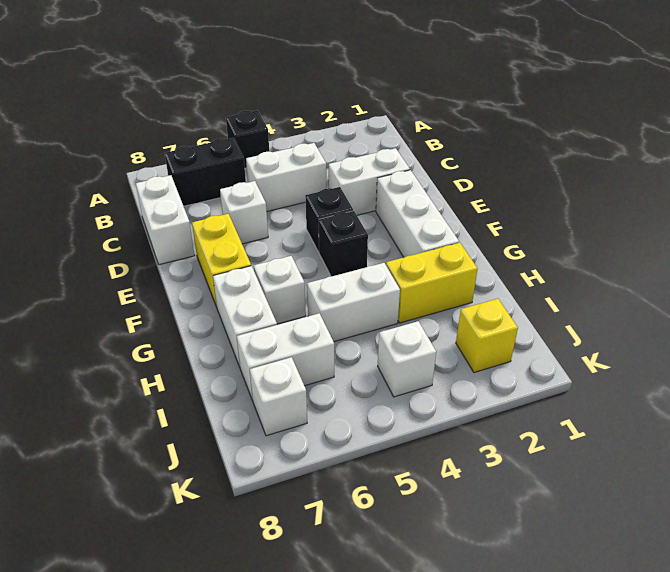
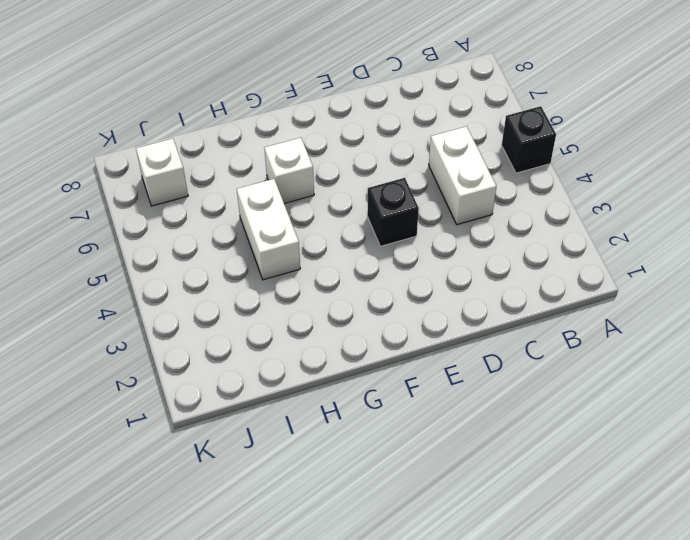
none -> black brick B6:B7 level 1
none -> white brick C8:D8 level 1
none -> white brick D2:D3 level 1

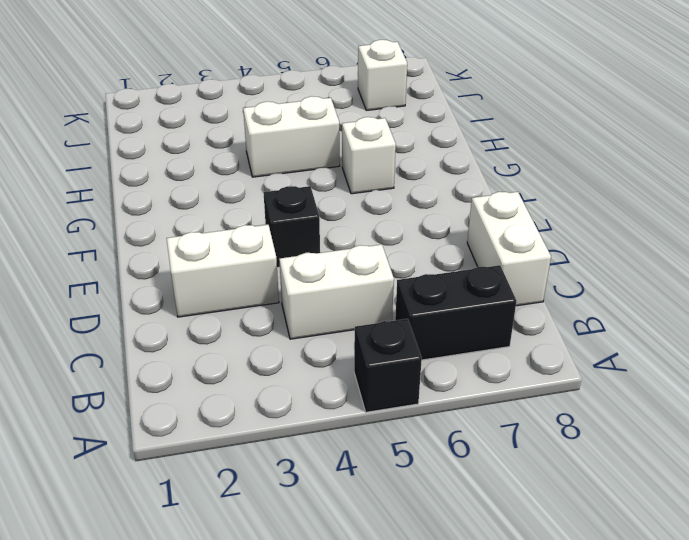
none -> white brick D6 level 1
none -> white brick E2:G2 level 1
none -> yellow brick E7:F7 level 1

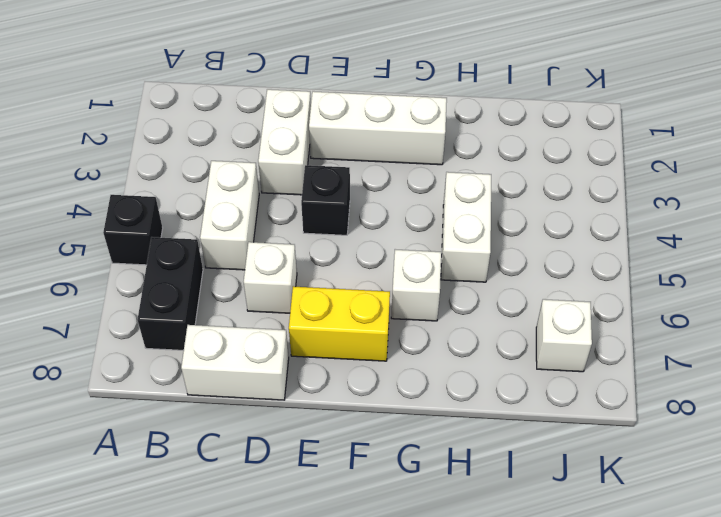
none -> black brick F4 level 1
none -> white brick G7:H7 level 1
none -> yellow brick H2:H3 level 1

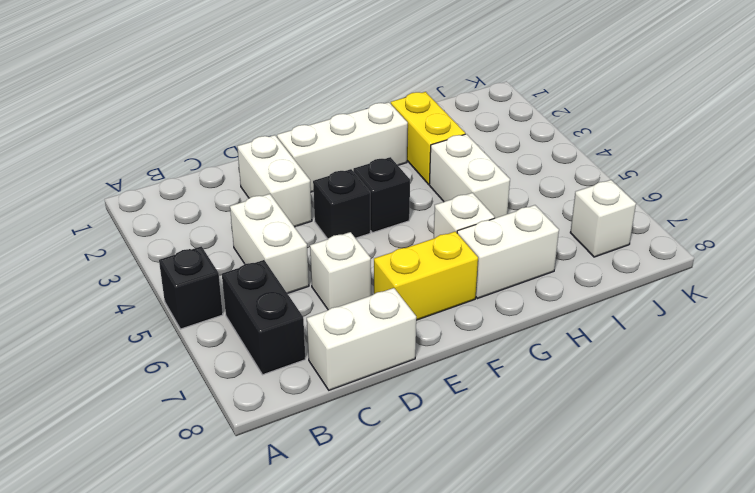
none -> white brick I6:I7 level 1
none -> yellow brick J2 level 1
none -> white brick J4 level 1

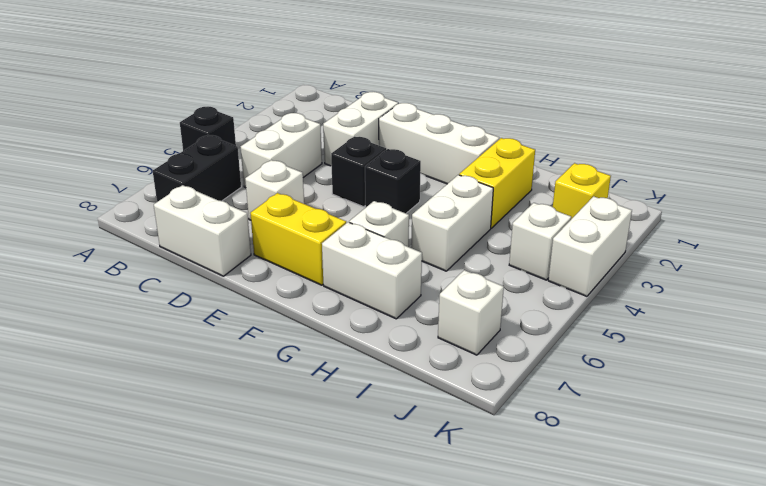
white brick K3:K4 level 1 -> white brick I6:I7 level 1

